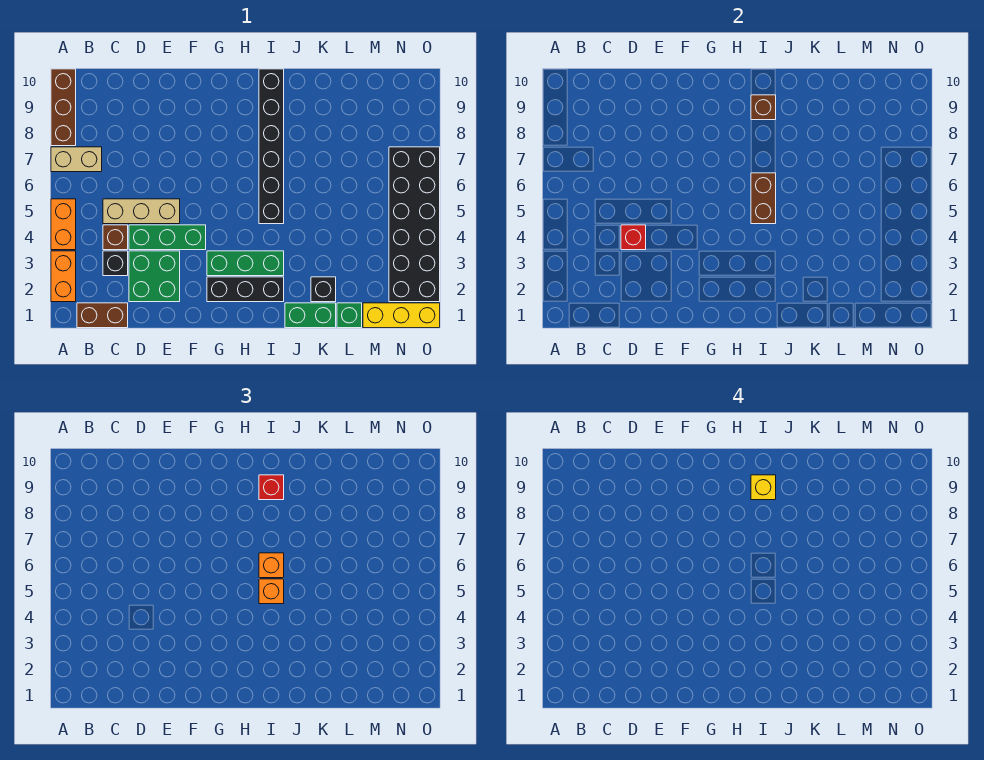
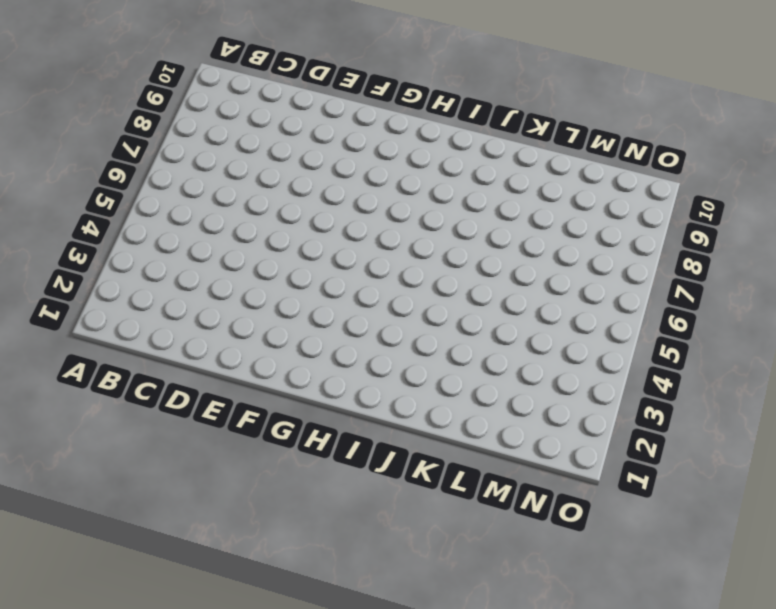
none -> orange brick A2:A3 level 1
none -> orange brick A4:A5 level 1
none -> tan brick A7:B7 level 1

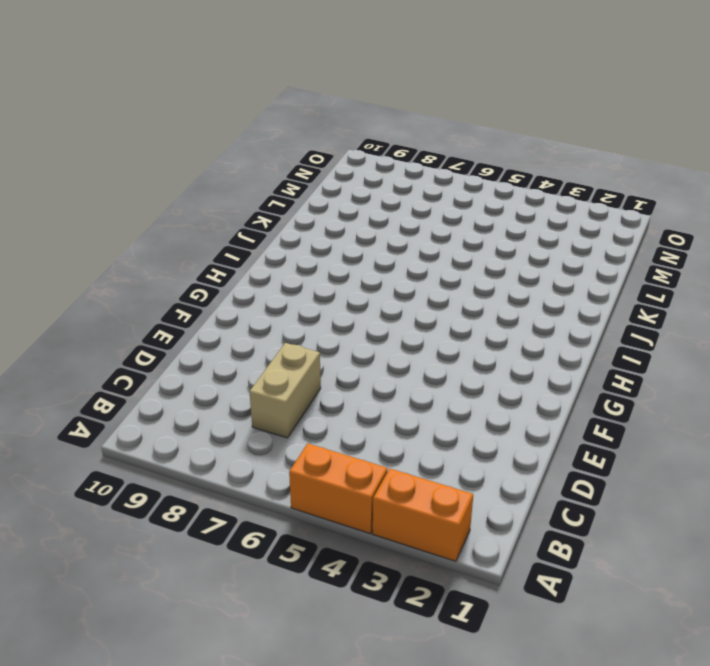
tan brick C7:D7 level 1 -> tan brick A7:B7 level 1
none -> brown brick A8:A10 level 1
none -> brown brick B1:C1 level 1
none -> black brick C3 level 1

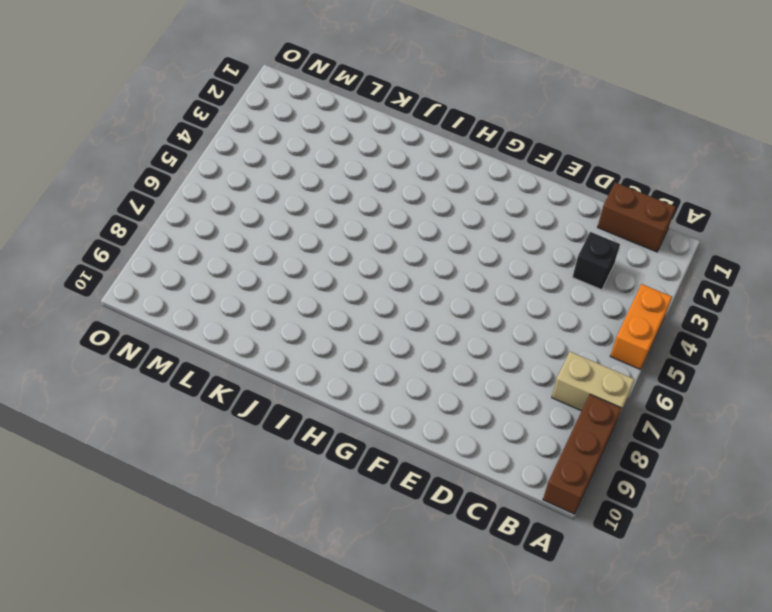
none -> orange brick A2:A3 level 1
none -> brown brick C4 level 1
none -> tan brick C5:E5 level 1

